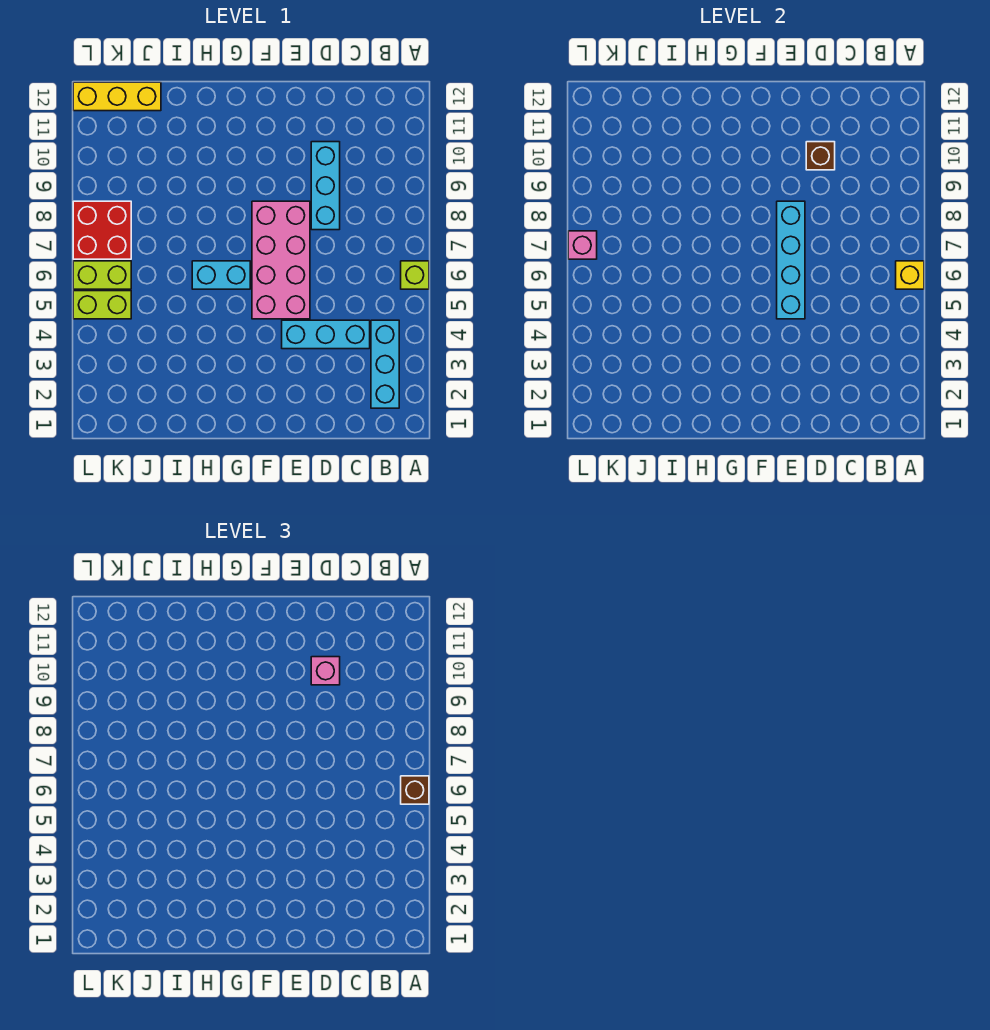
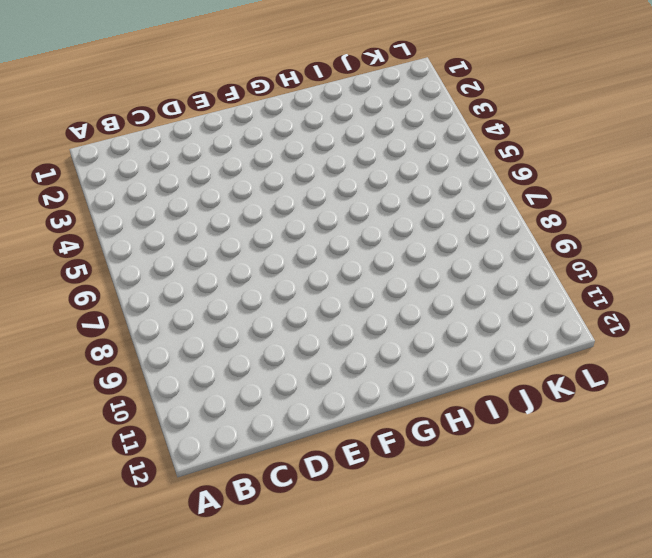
none -> lime brick A6 level 1
none -> cyan brick B2:B4 level 1
none -> cyan brick C4:E4 level 1

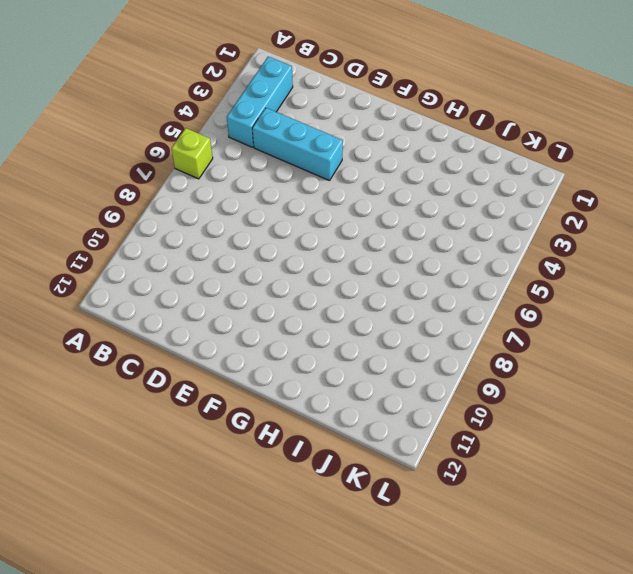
none -> cyan brick D8:D10 level 1
none -> pink brick E5:F8 level 1
none -> cyan brick G6:H6 level 1

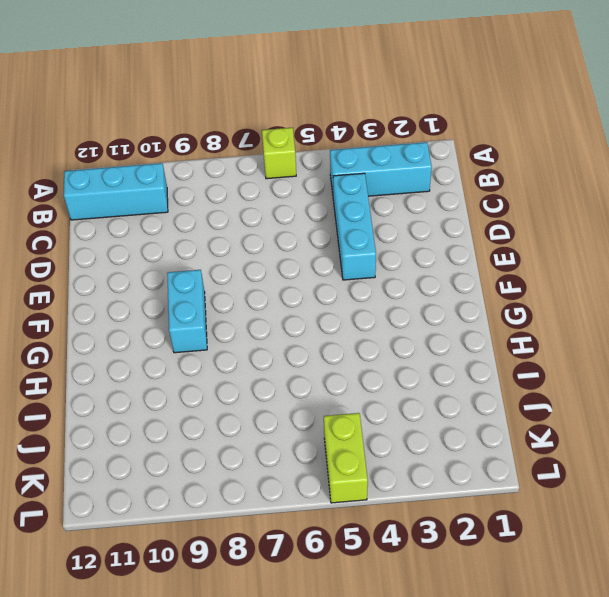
cyan brick B10:B12 level 1 -> cyan brick D8:D10 level 1
cyan brick F9:G9 level 1 -> cyan brick G6:H6 level 1
none -> pink brick E5:F8 level 1
none -> yellow brick J12:L12 level 1
none -> lime brick K6:L6 level 1

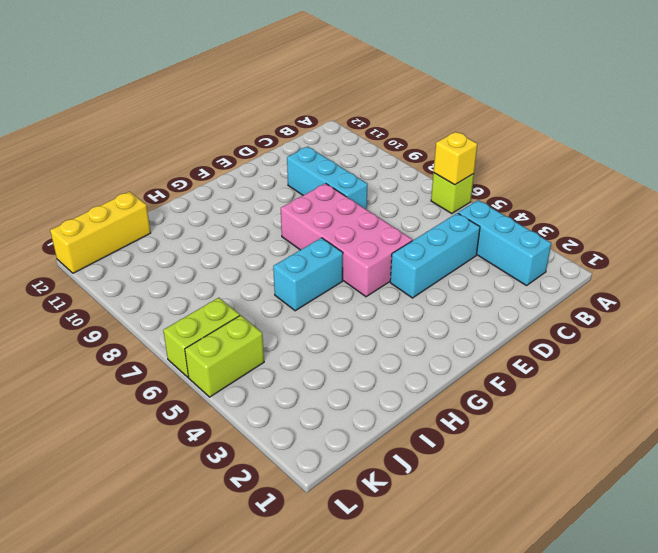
none -> red brick K7:L8 level 1
none -> brown brick D10 level 2
none -> cyan brick E5:E8 level 2

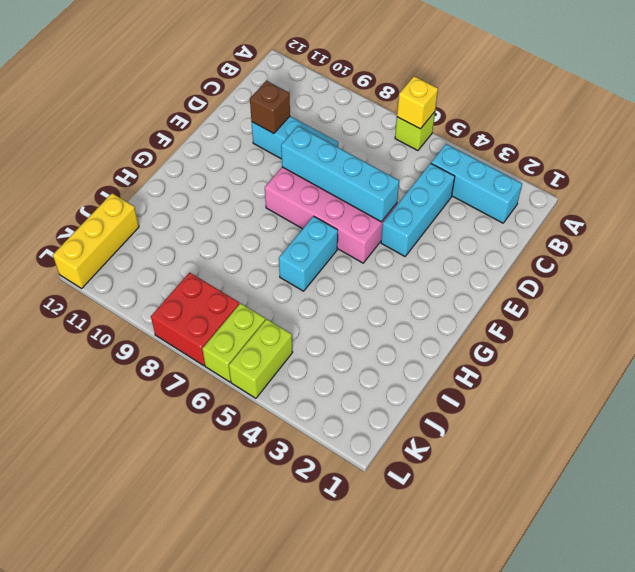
none -> pink brick L7 level 2
none -> brown brick A6 level 3
none -> pink brick D10 level 3

